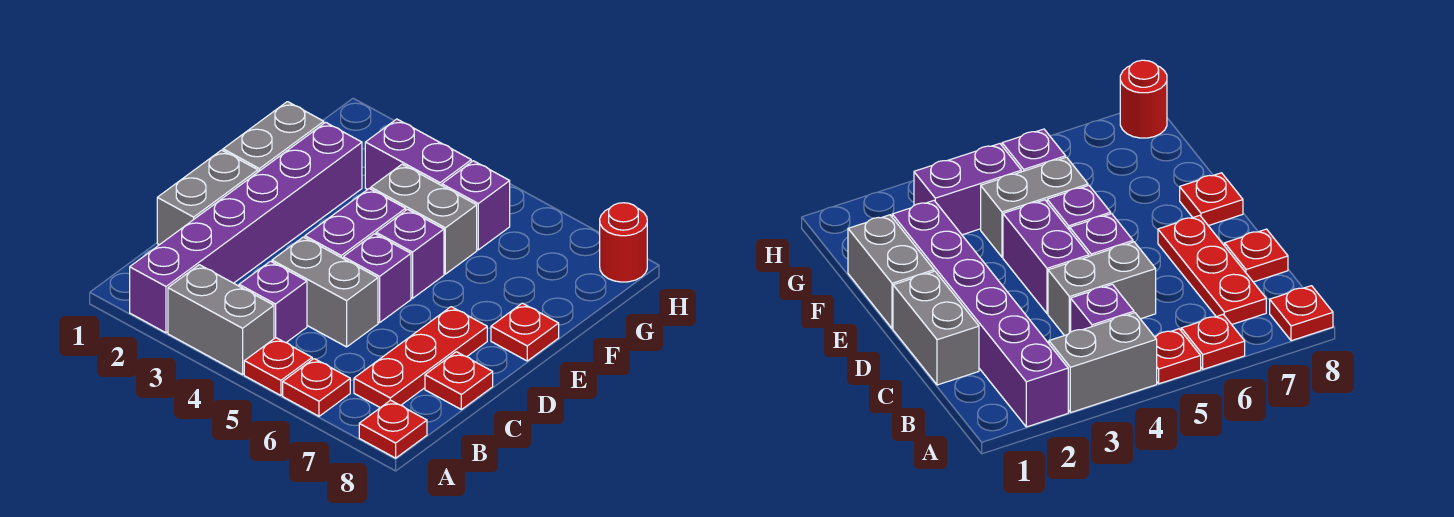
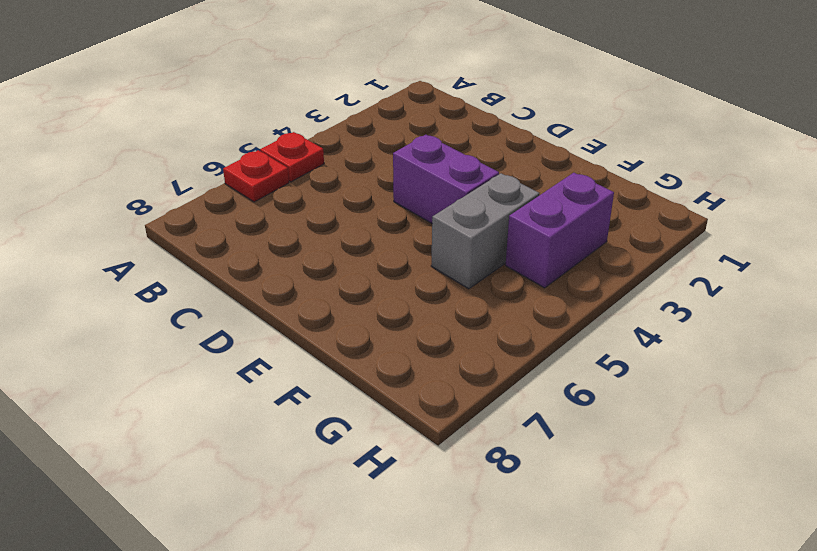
none -> purple brick A2:F2 level 1
none -> grey brick A3:A4 level 1
none -> red plate A8 level 1

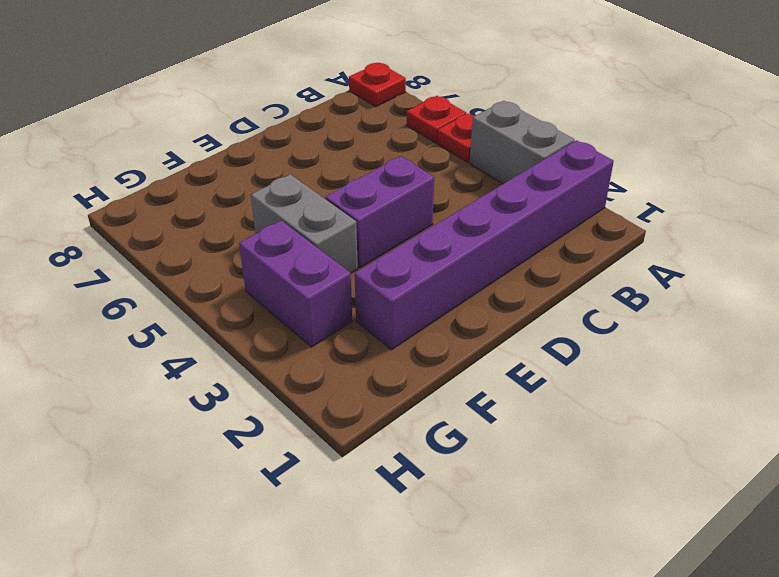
none -> purple brick B4 level 1
none -> red plate B7:D7 level 1
none -> grey brick C1:D1 level 1

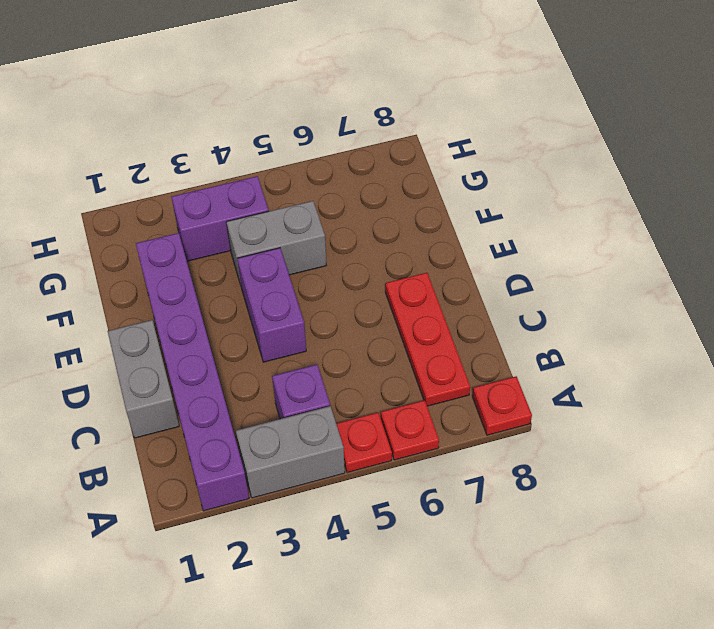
none -> grey brick C4:C5 level 1
none -> red plate C8 level 1
none -> purple brick D5 level 1

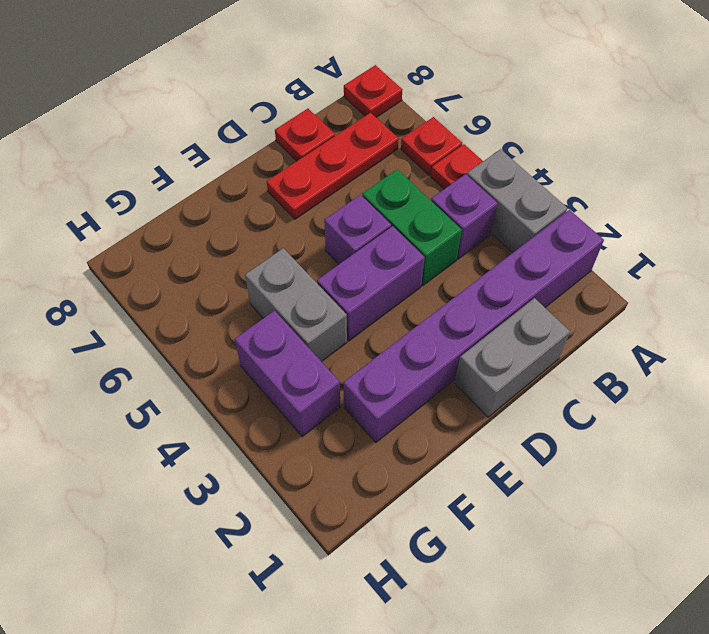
green brick C4:C5 level 1 -> grey brick C4:C5 level 1
none -> grey brick E1:F1 level 1
none -> purple brick E5 level 1
none -> red plate E8 level 1

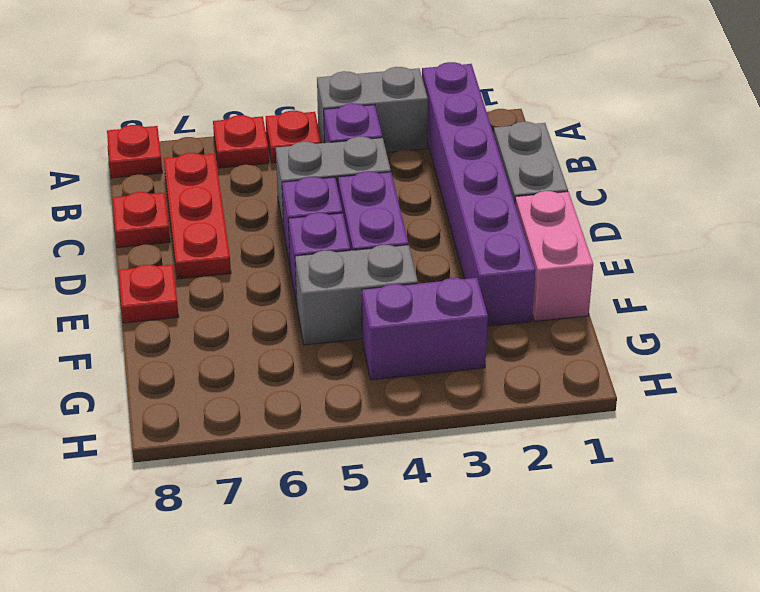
pink brick E1:F1 level 1 -> grey brick E1:F1 level 1
none -> purple brick G5 level 1
none -> red round brick H8 level 1

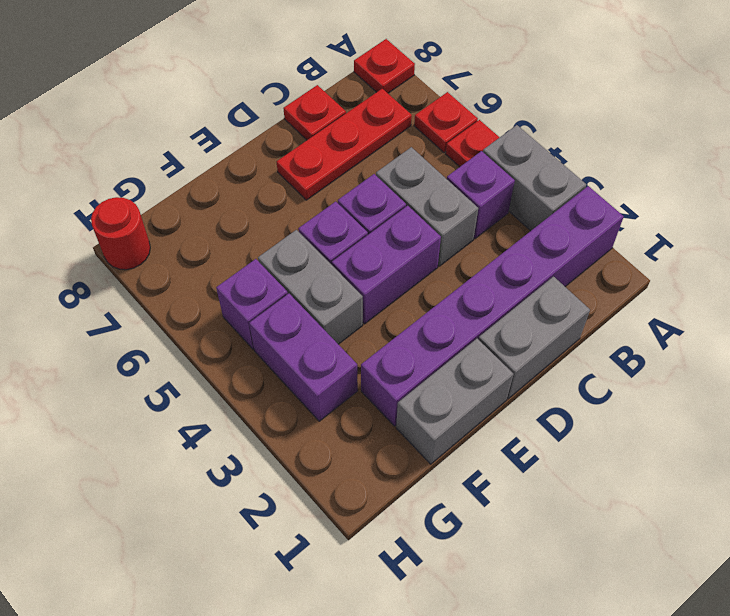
none -> red plate E8 level 1

